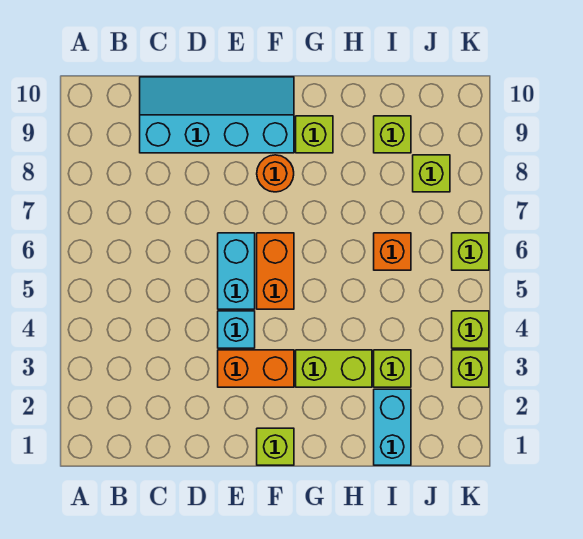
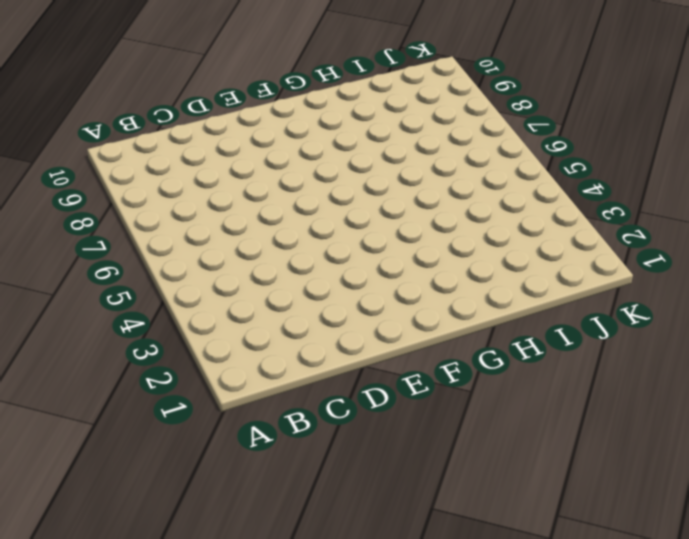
none -> cyan slope C9:F10 level 1 top 9
none -> orange brick E3:F3 level 1
none -> cyan brick E4 level 1

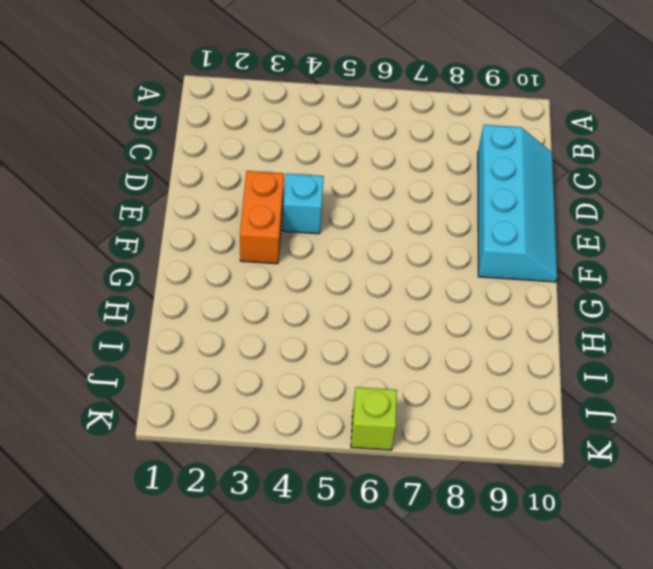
none -> cyan brick E5:E6 level 1
none -> lime brick F1 level 1
none -> orange brick F5:F6 level 1

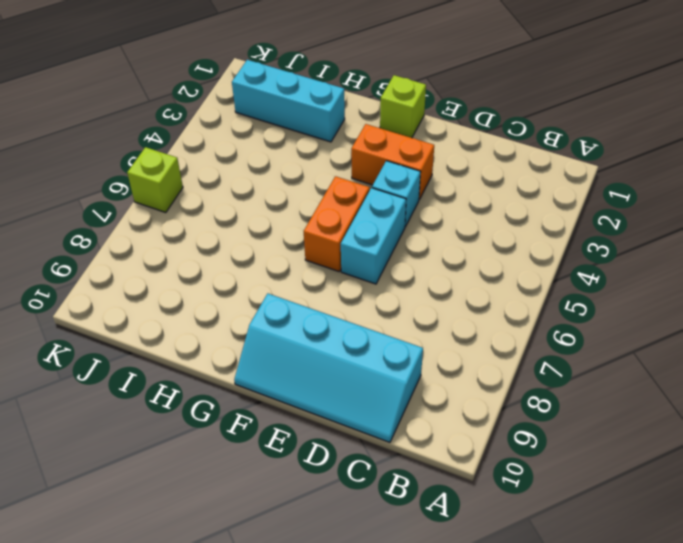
cyan brick H2:J2 level 1 -> cyan brick I1:I2 level 1
none -> orange round brick F8 level 1
none -> lime brick G3:H3 level 1
none -> lime brick G9 level 1

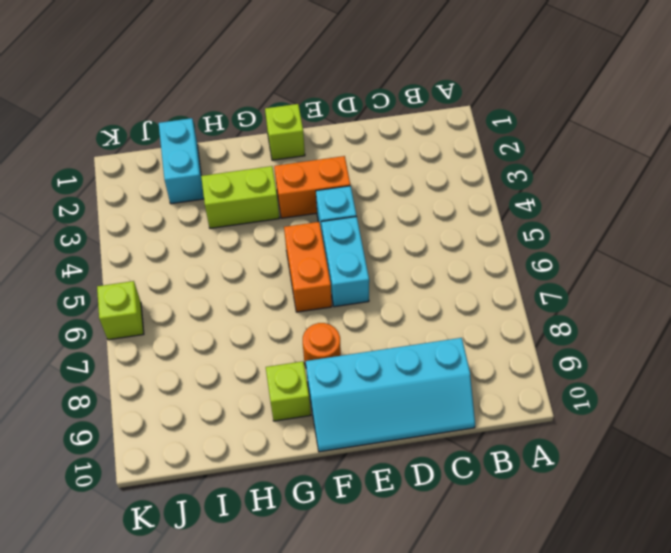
none -> lime brick I3 level 1
none -> orange brick I6 level 1
none -> lime brick I9 level 1

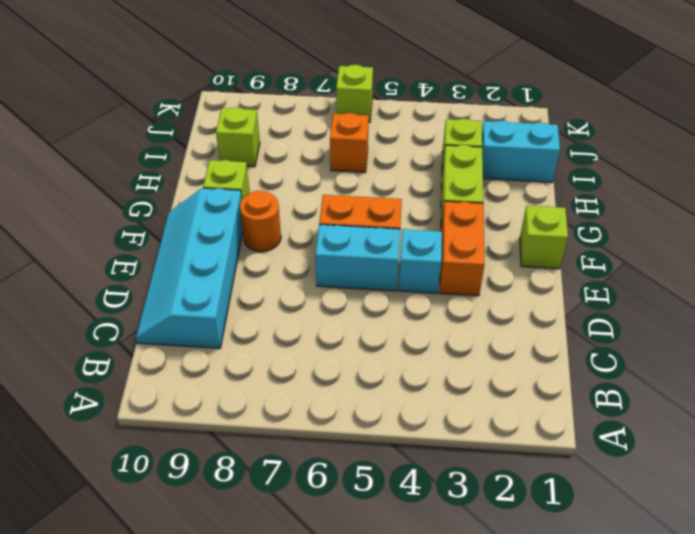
none -> lime brick J8 level 1
none -> lime brick K3 level 1
none -> lime brick K4 level 1

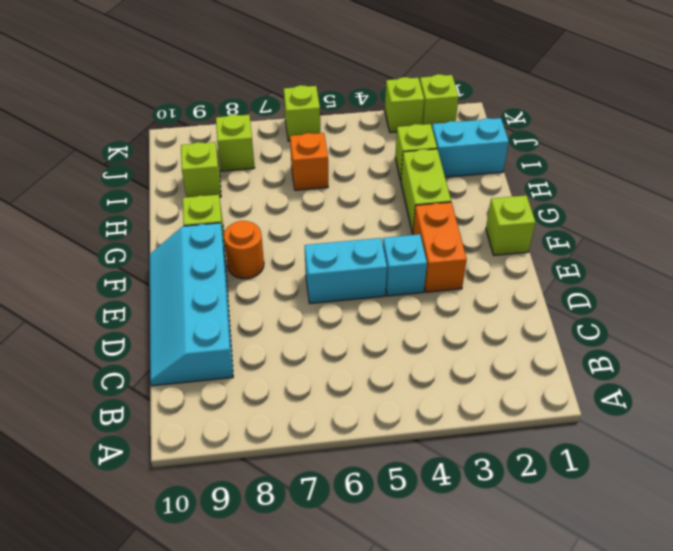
lime brick K2 level 1 -> lime brick K4 level 1
none -> orange brick F5:F6 level 1

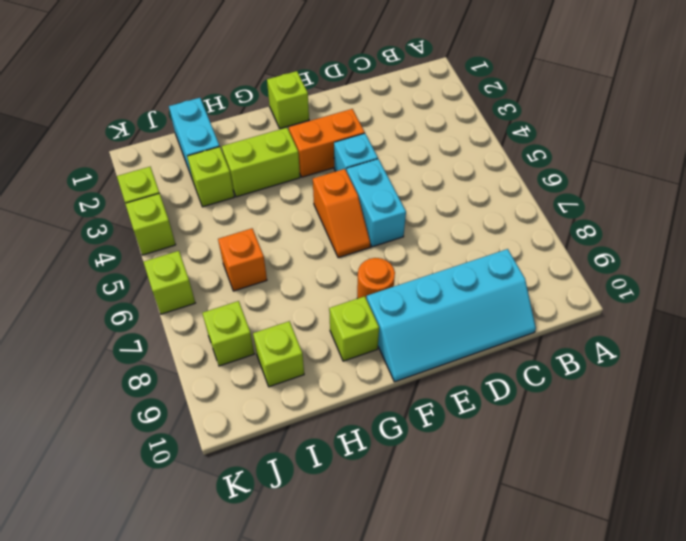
orange slope F5:F6 level 1 top 5 -> orange brick F5:F6 level 1

